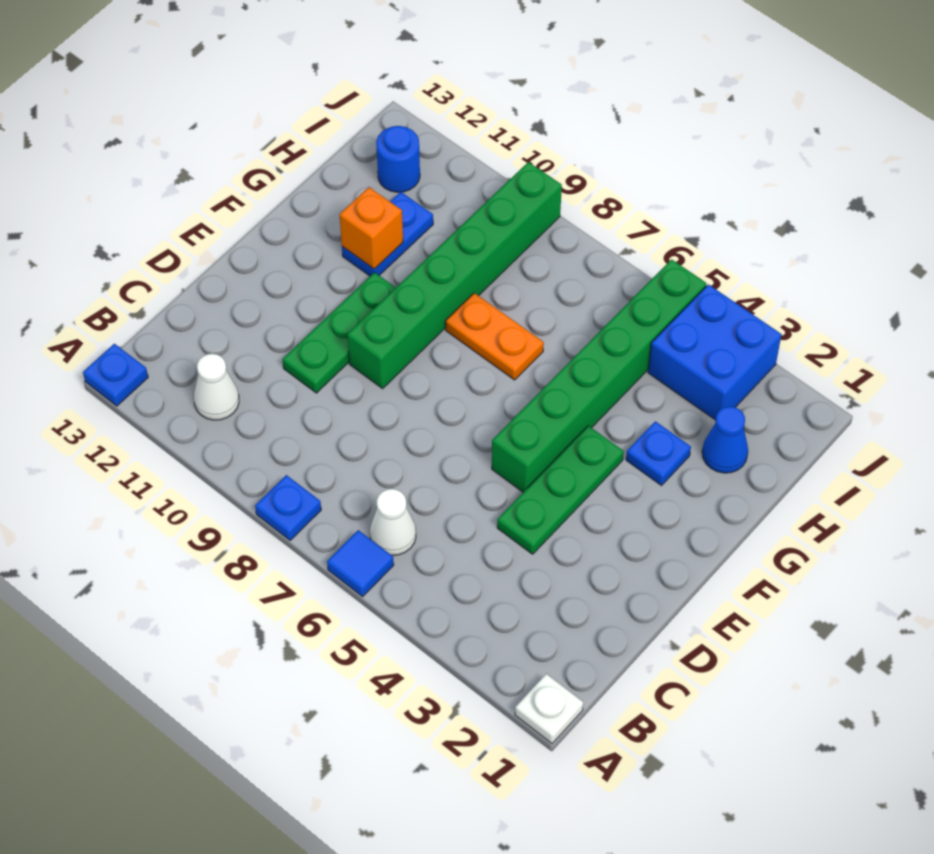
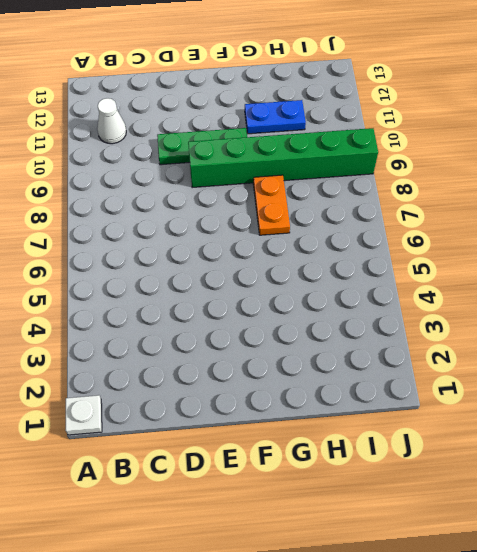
none -> blue tile A6 level 1
none -> blue plate A8 level 1
none -> blue plate A13 level 1

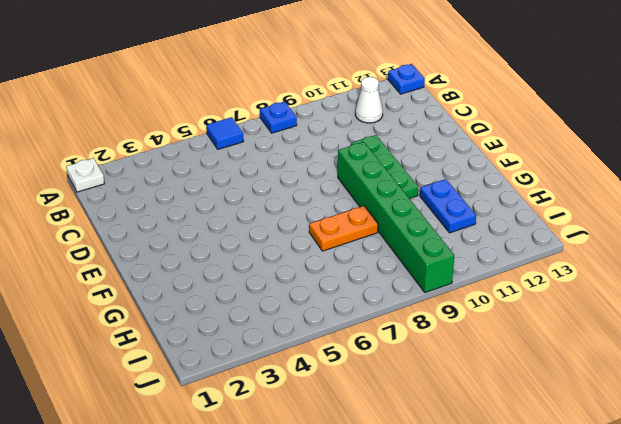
none -> white cone B6 level 1
none -> green plate D4:F4 level 1
none -> green brick E5:J5 level 1

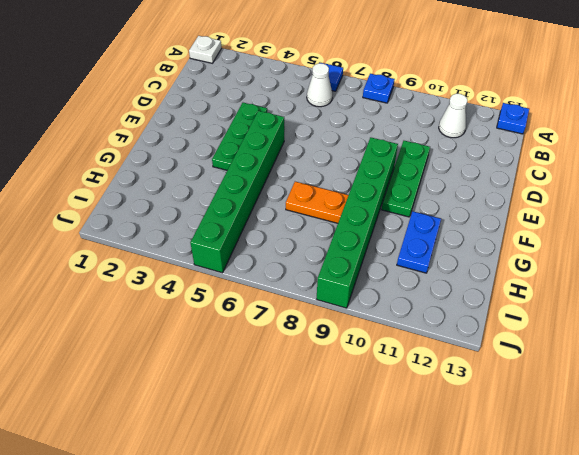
none -> blue plate G3 level 1
none -> blue cone H2 level 1
none -> blue brick I3:J4 level 1

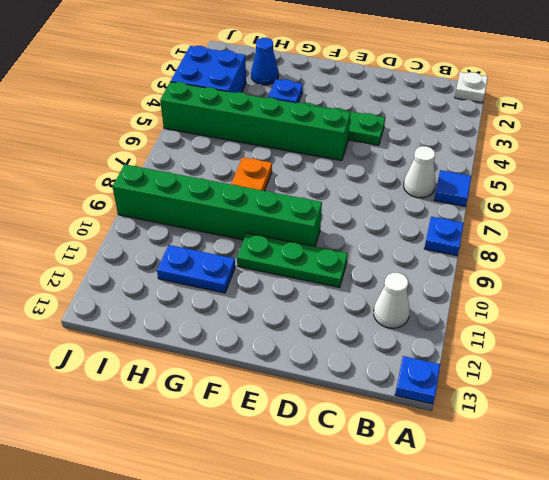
none -> blue round brick I12 level 1
none -> orange brick G11 level 2

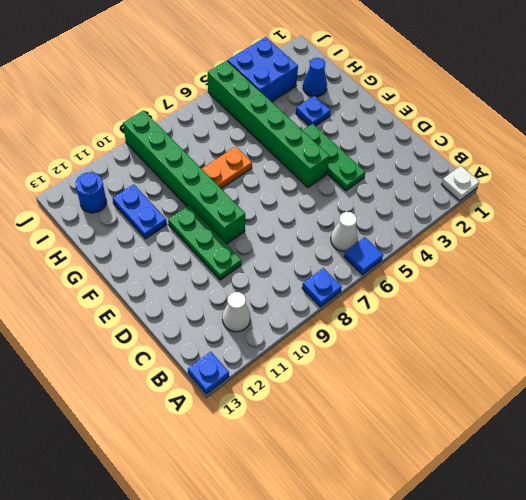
none -> orange brick G11 level 2

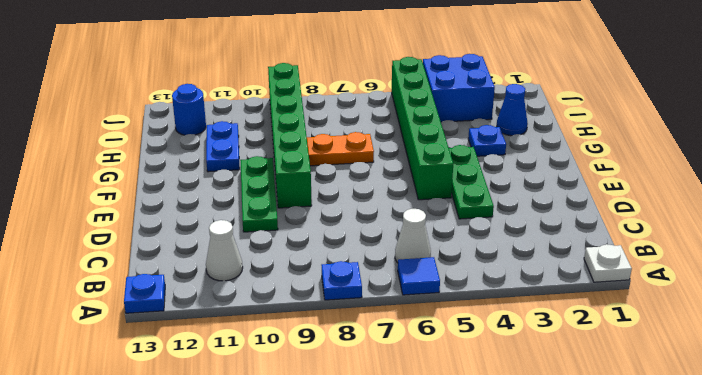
none -> orange brick G11 level 2

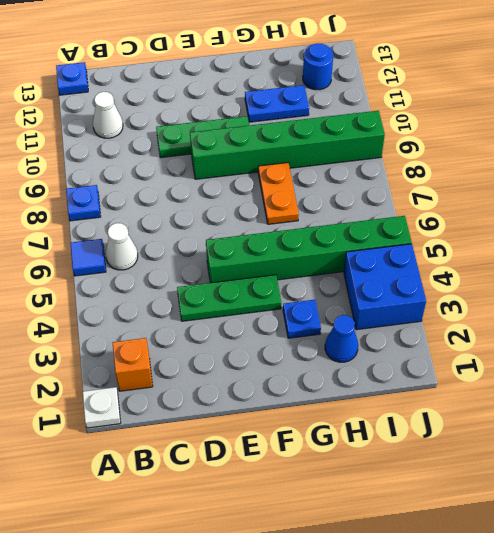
orange brick B2 level 1 -> orange brick G11 level 2

